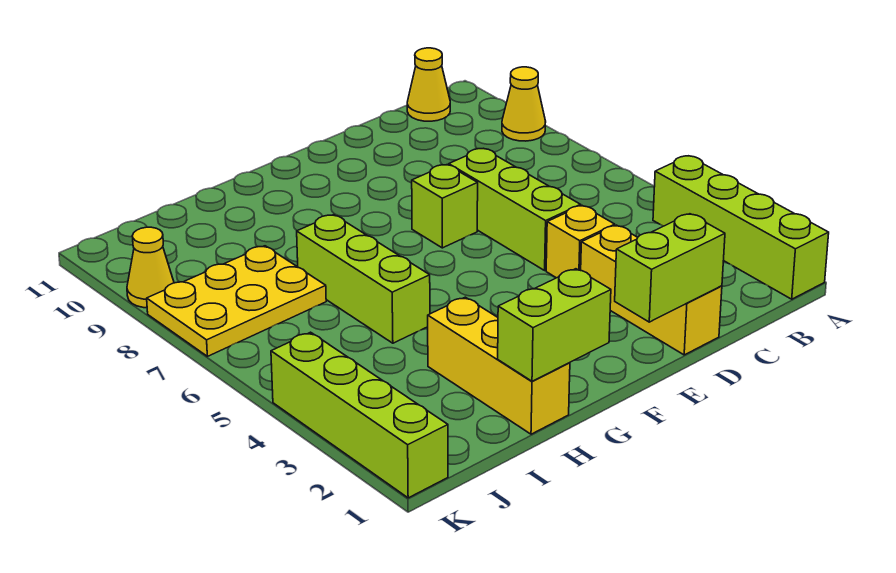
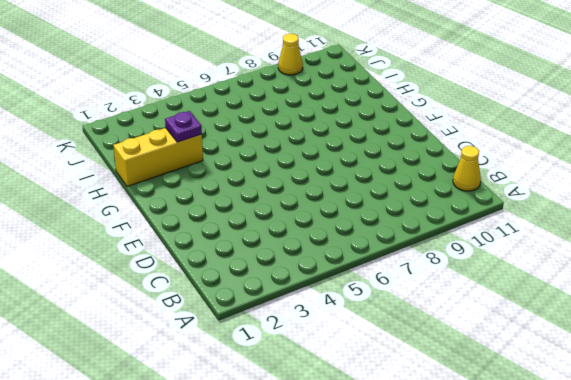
purple plate H3 level 2 -> none
none -> lime brick A1:A4 level 1
none -> yellow cone A9 level 1
none -> yellow brick D1:D3 level 1

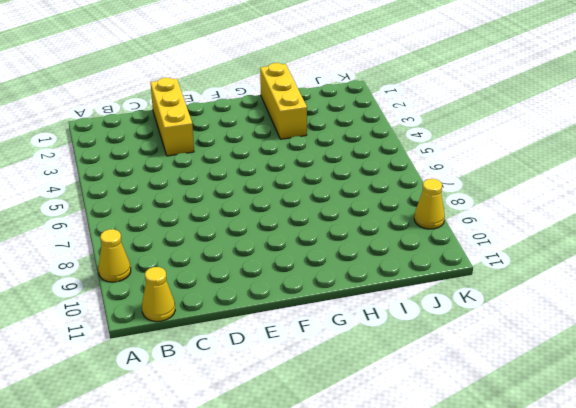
none -> lime brick A1:A4 level 1
none -> yellow brick D4 level 1
none -> lime brick D5:D7 level 1

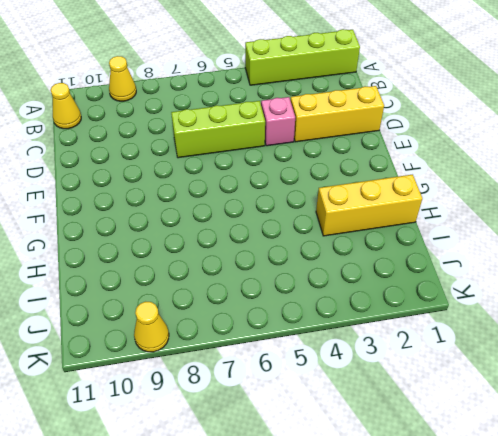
pink brick D4 level 1 -> yellow brick D4 level 1
none -> lime brick E7 level 1
none -> lime brick H5:H7 level 1
none -> yellow plate I7:K8 level 1

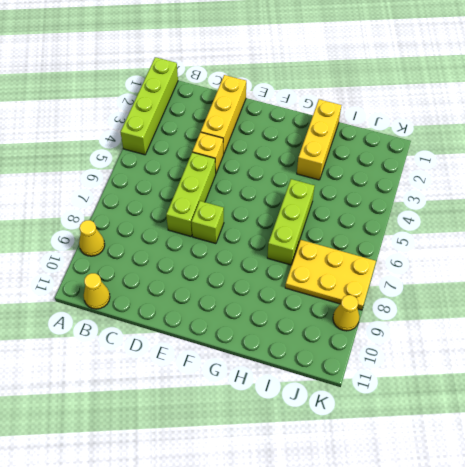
none -> lime brick K1:K4 level 1
none -> lime brick D1:E1 level 2
none -> lime brick G1:H1 level 2

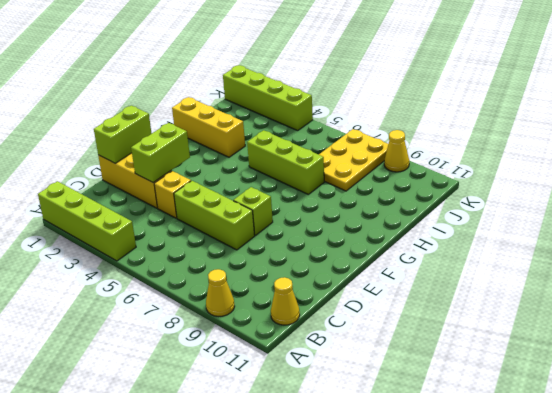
lime brick D3:E3 level 2 -> lime brick G1:H1 level 2

